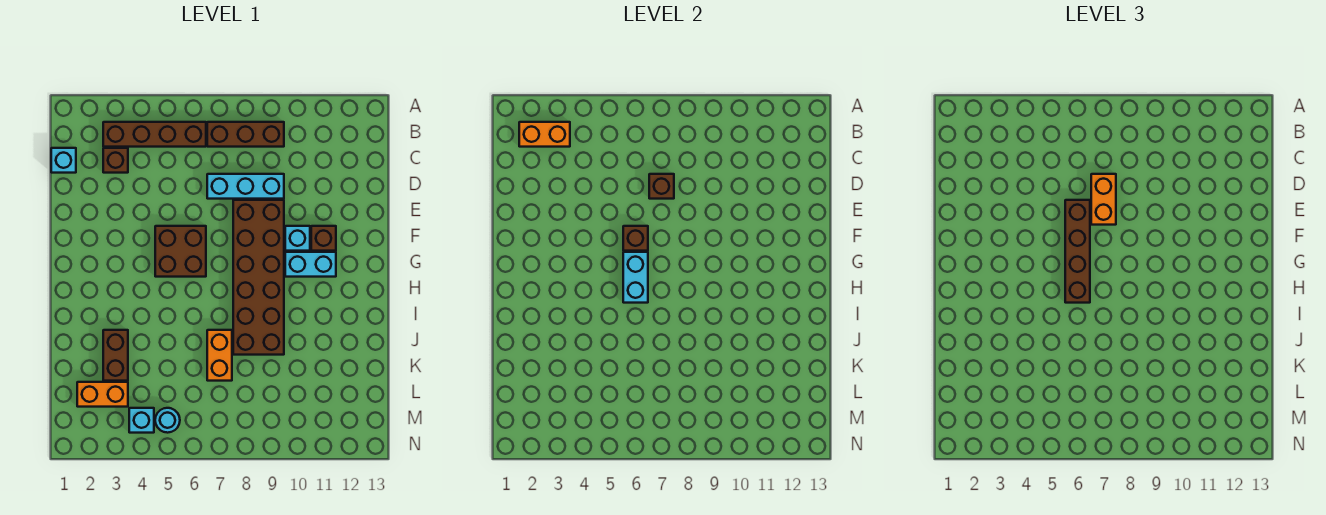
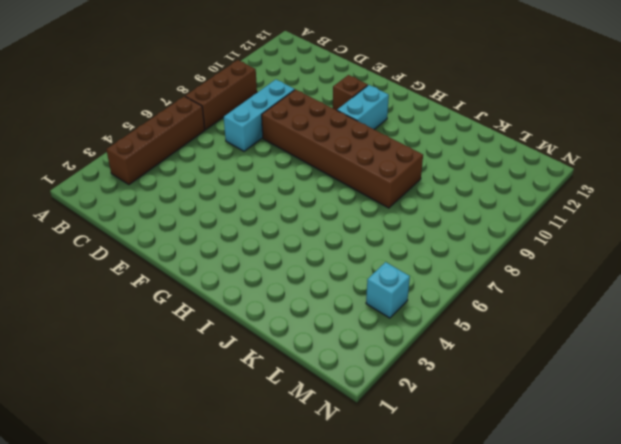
none -> cyan brick C1 level 1
none -> brown brick C3 level 1
none -> brown brick F5:G6 level 1

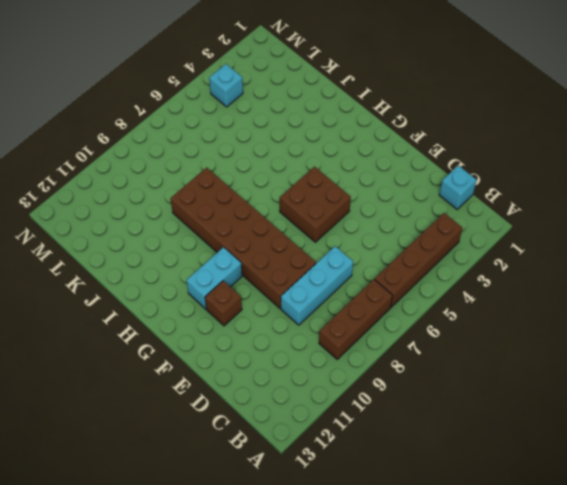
none -> brown brick C3 level 1
none -> cyan brick F10 level 1
none -> brown brick J3:K3 level 1

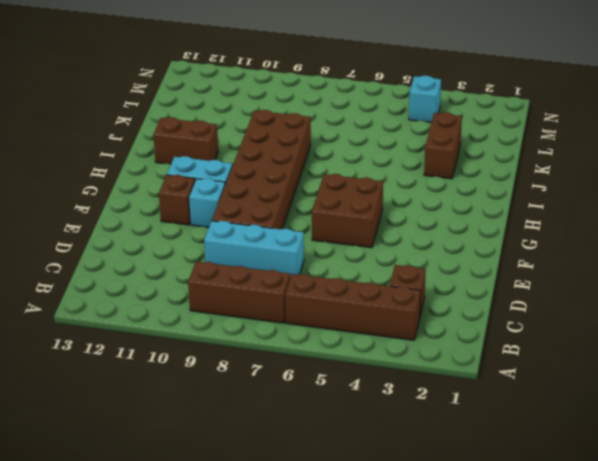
brown brick I11:I12 level 1 -> none
none -> cyan brick C1 level 1
none -> orange brick J7:K7 level 1
none -> orange brick L2:L3 level 1

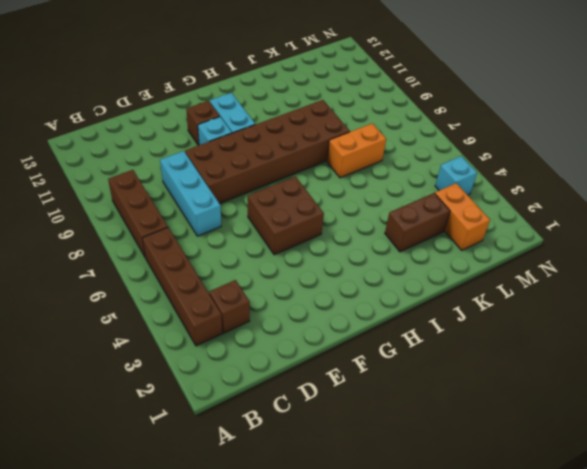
none -> cyan brick C1 level 1
none -> cyan round brick M5 level 1
none -> orange brick B2:B3 level 2

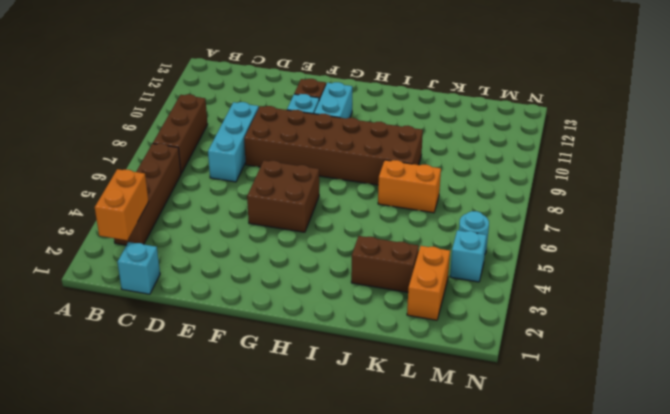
none -> brown brick C3 level 1
none -> brown brick D7 level 2
none -> brown brick F6 level 2

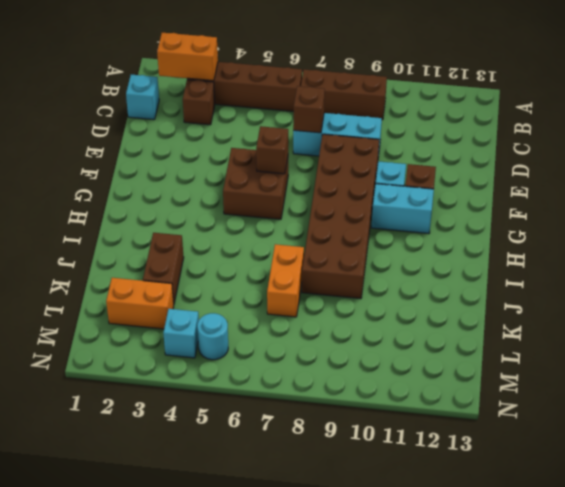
none -> cyan brick G6:H6 level 2
none -> orange brick D7:E7 level 3
none -> brown brick E6:H6 level 3

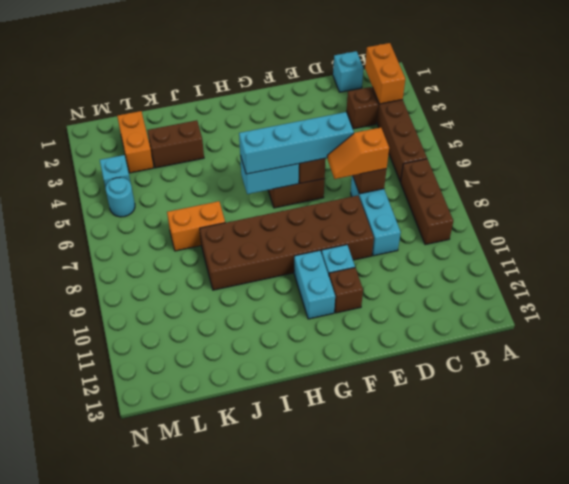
orange slope D7:E7 level 3 top D -> orange brick D7:E7 level 3
cyan brick E6:H6 level 3 -> brown brick E6:H6 level 3

